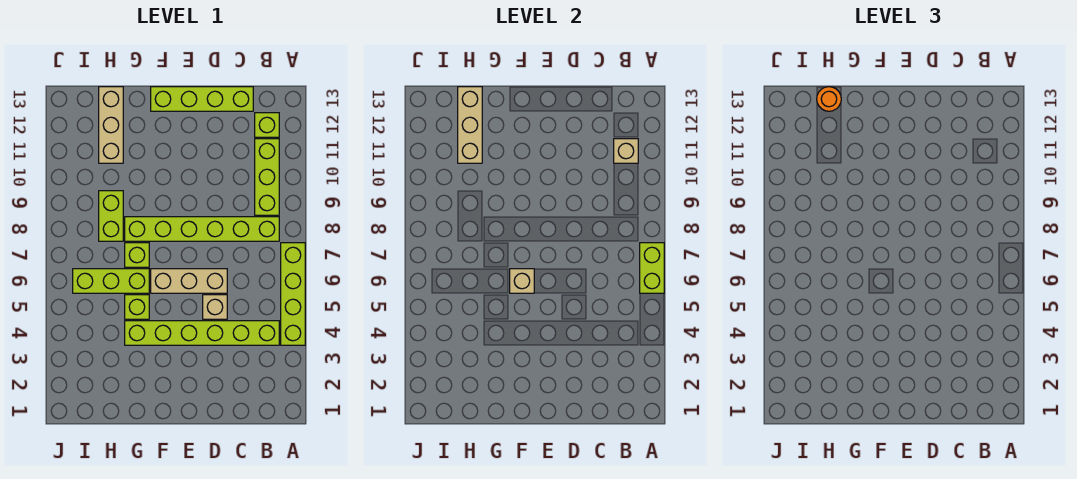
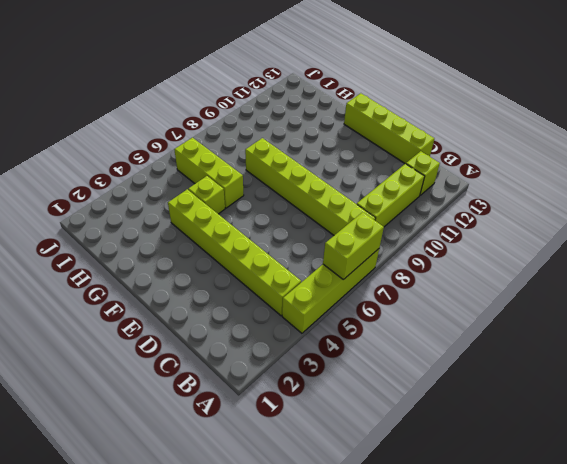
none -> tan brick D5 level 1
none -> tan brick D6:F6 level 1
none -> lime brick G7 level 1

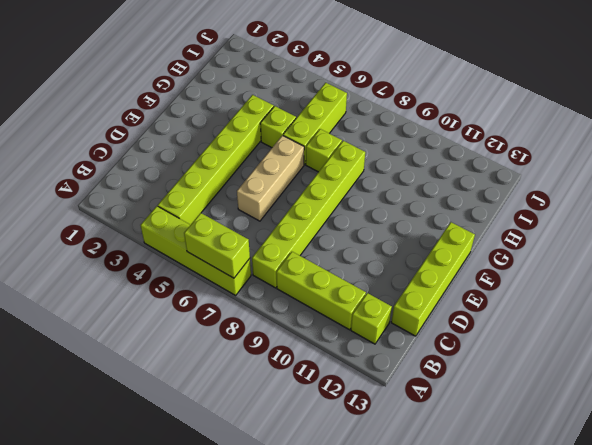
none -> tan brick D5 level 1
none -> lime brick H8:H9 level 1
none -> tan brick H11:H13 level 1

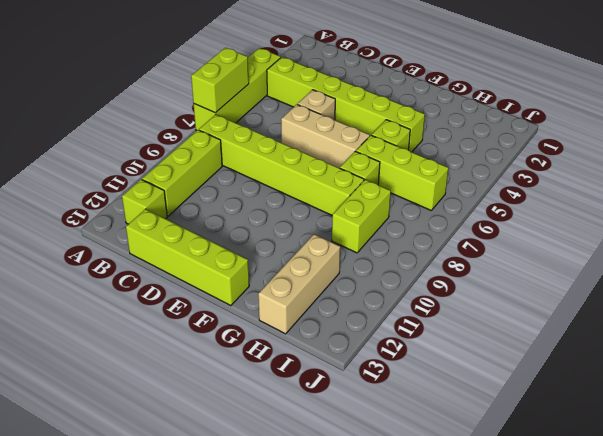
none -> tan brick B11 level 2
none -> tan brick F6 level 2
none -> tan brick H11:H13 level 2

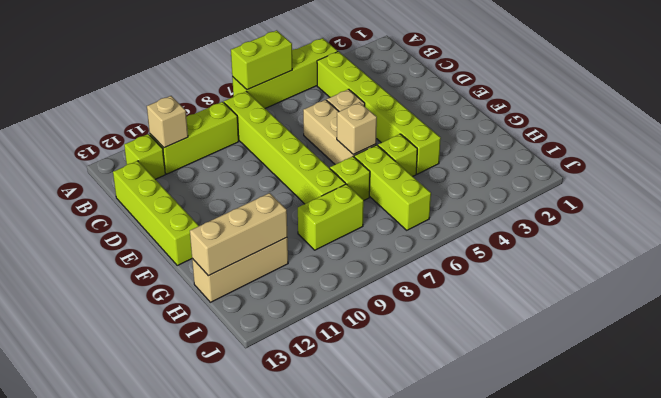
none -> orange round brick H13 level 3

